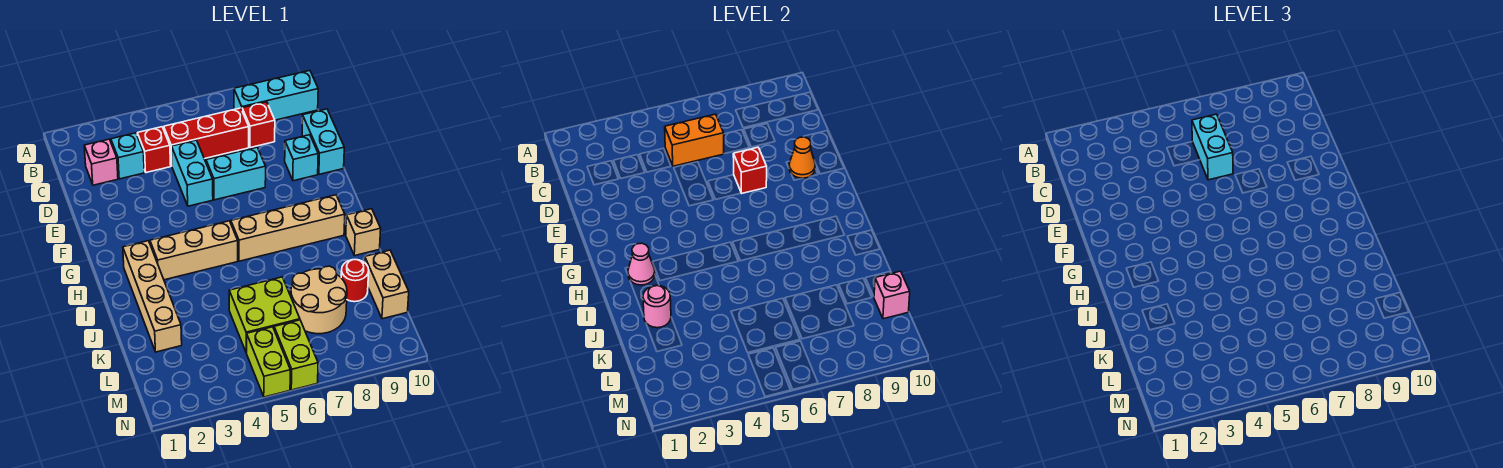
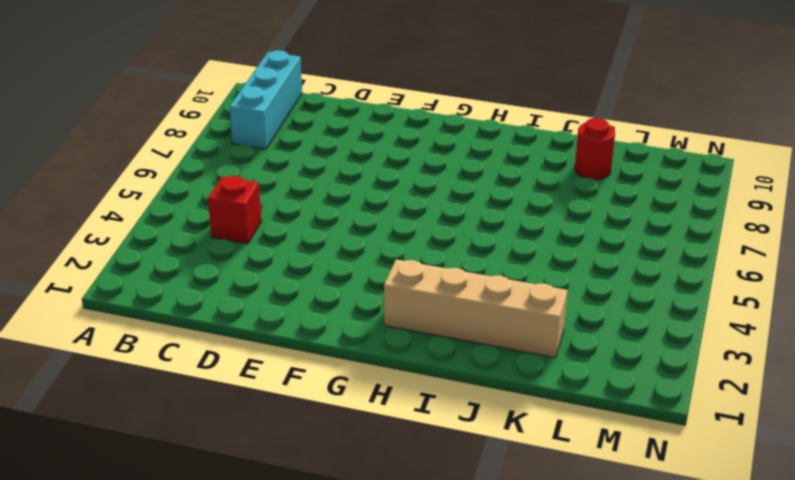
none -> pink brick C2 level 1
none -> cyan brick C3 level 1
none -> red brick C5:C7 level 1

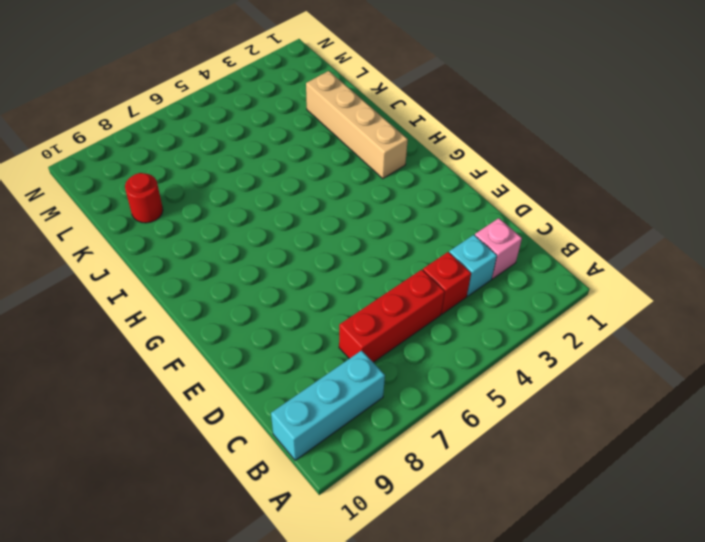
none -> red brick C8 level 1
none -> cyan brick D5:E5 level 1
none -> cyan brick D10:E10 level 1

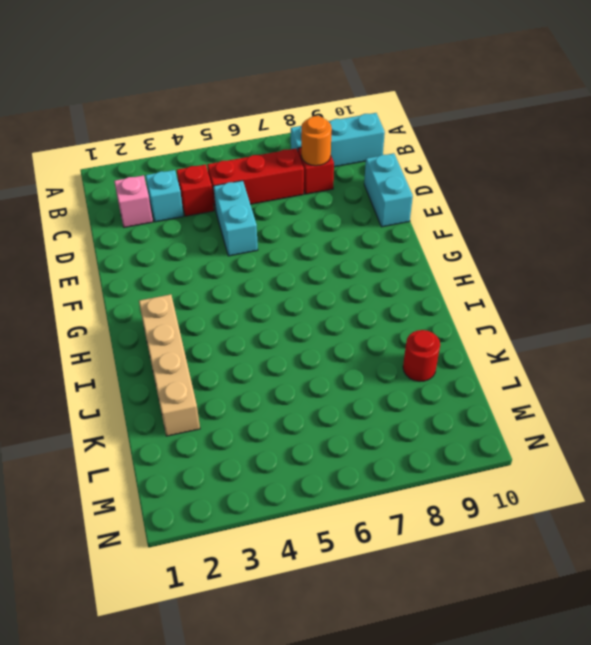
orange round brick C8 level 2 -> none
none -> cyan brick E6:E7 level 1
none -> cyan brick E9 level 1
none -> tan brick H3:H5 level 1

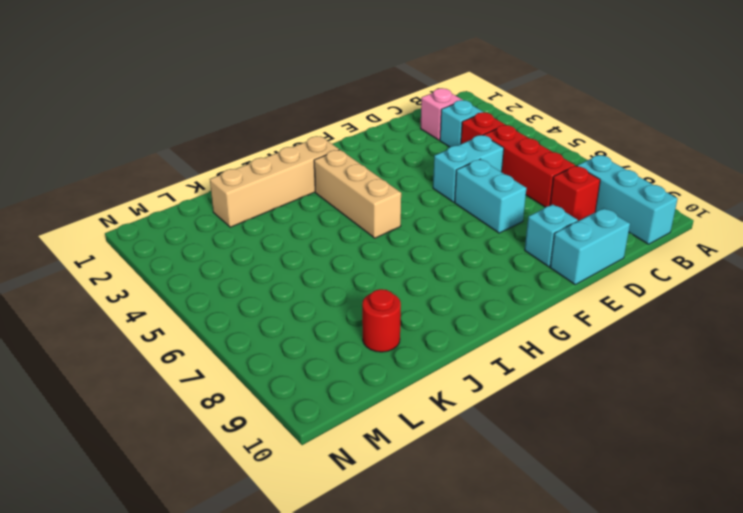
none -> tan brick H6:H9 level 1
none -> tan brick I10 level 1
none -> lime brick K5:L6 level 1

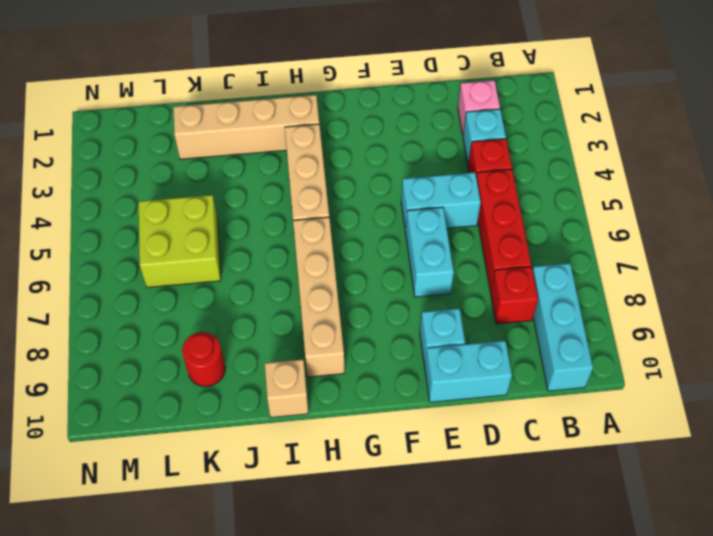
none -> tan round brick K7:L8 level 1
none -> tan brick K10:L10 level 1
none -> lime brick M5:N5 level 1

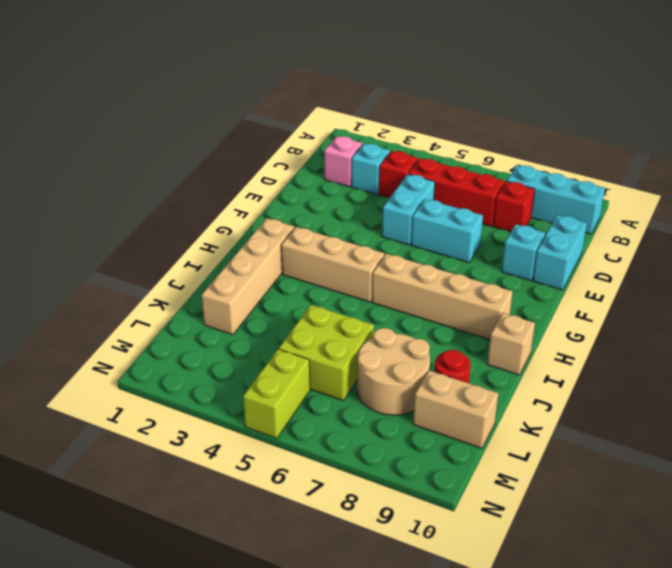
tan brick L9:L10 level 1 -> tan brick K10:L10 level 1
none -> lime brick M6:N6 level 1
none -> orange brick C5:C6 level 2
none -> red brick E7 level 2

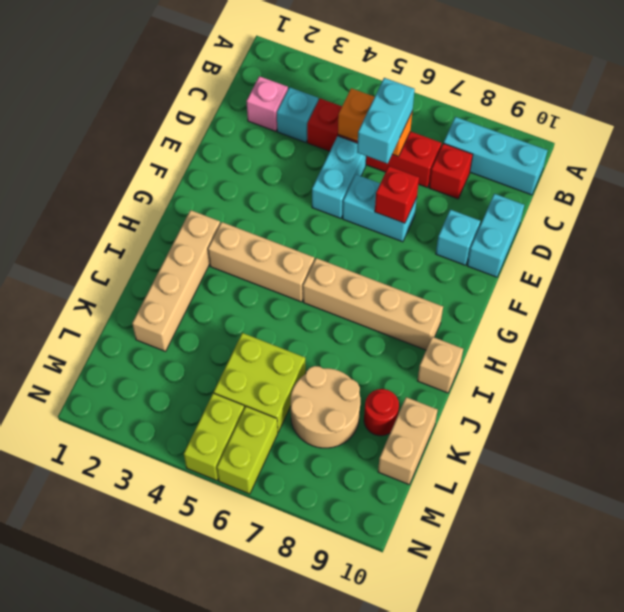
none -> orange cone E9 level 2
none -> pink cone H2 level 2
none -> pink round brick J2 level 2

